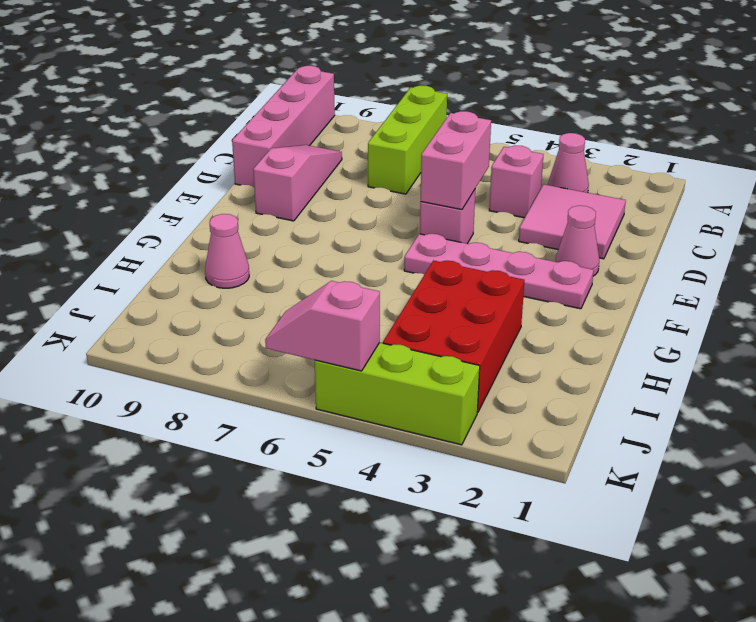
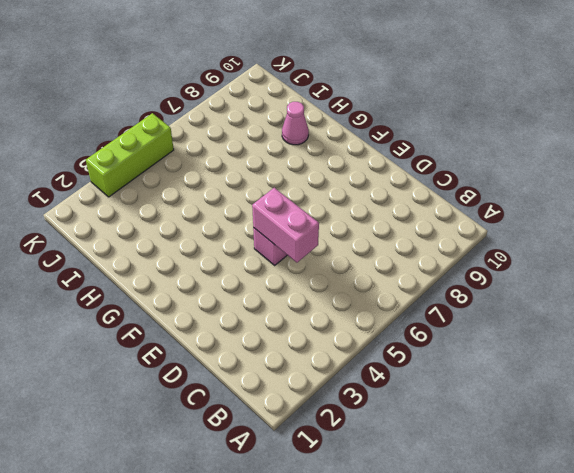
none -> lime brick A7:C7 level 1
none -> pink brick A10:D10 level 1
none -> pink cone B3 level 1

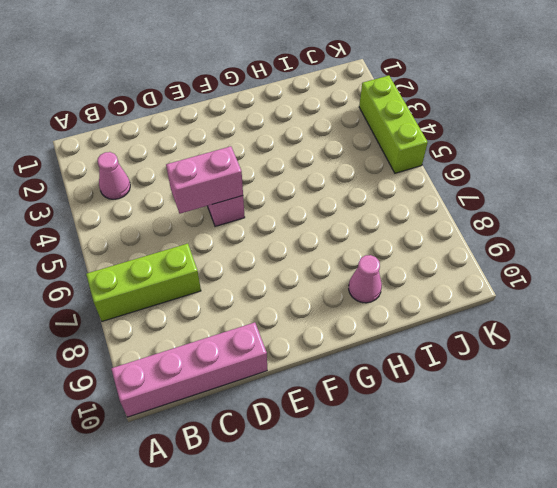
none -> pink tile C2:D3 level 1
none -> pink brick C4 level 1
none -> pink slope C9:E9 level 1 top E

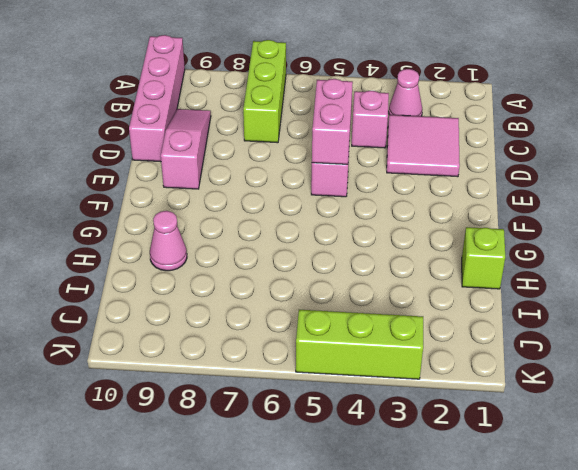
lime brick H1 level 1 -> none
none -> pink cone E2 level 1
none -> pink plate F2:F5 level 1
none -> red brick H3:J4 level 1

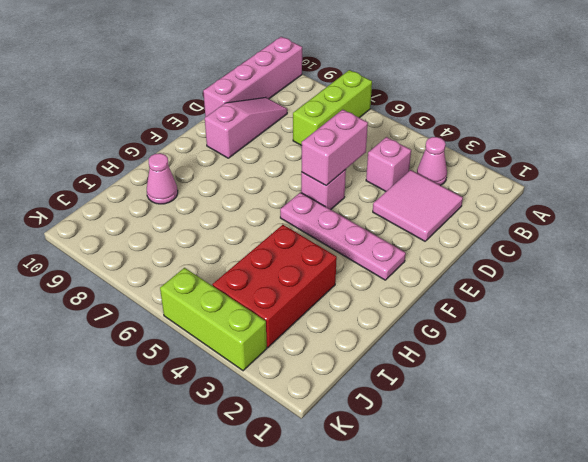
none -> pink cone E2 level 1
none -> pink slope K5:K6 level 2 top 5

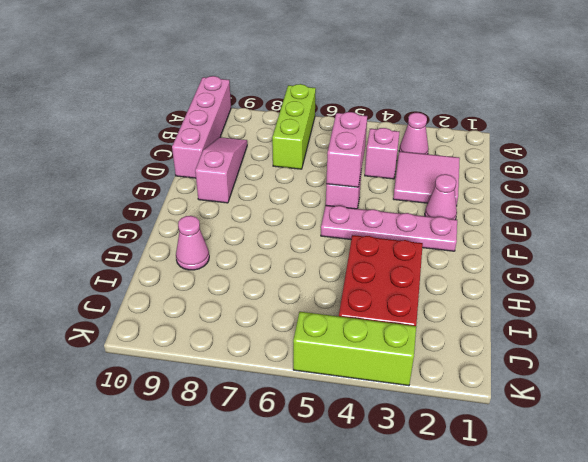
none -> pink slope K5:K6 level 2 top 5

